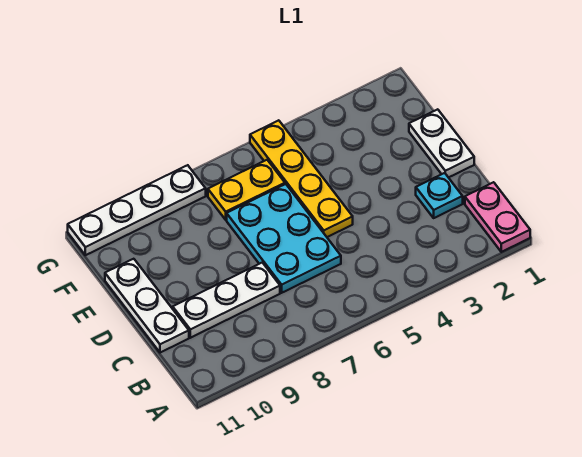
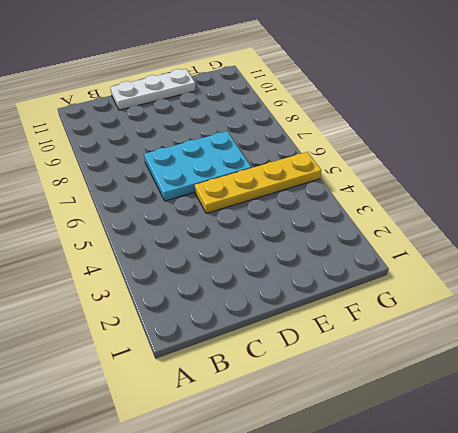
none -> pink plate A1:B1 level 1
none -> cyan plate C2 level 1

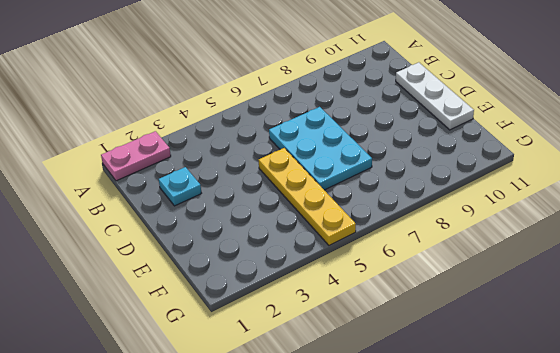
pink plate A1:A2 level 1 -> pink plate A1:B1 level 1
none -> white plate C8:C10 level 1
none -> white plate D1:E1 level 1

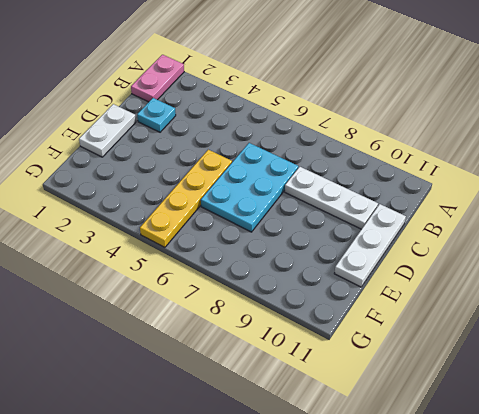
none -> yellow plate F6:F7 level 1
none -> white plate G8:G11 level 1

